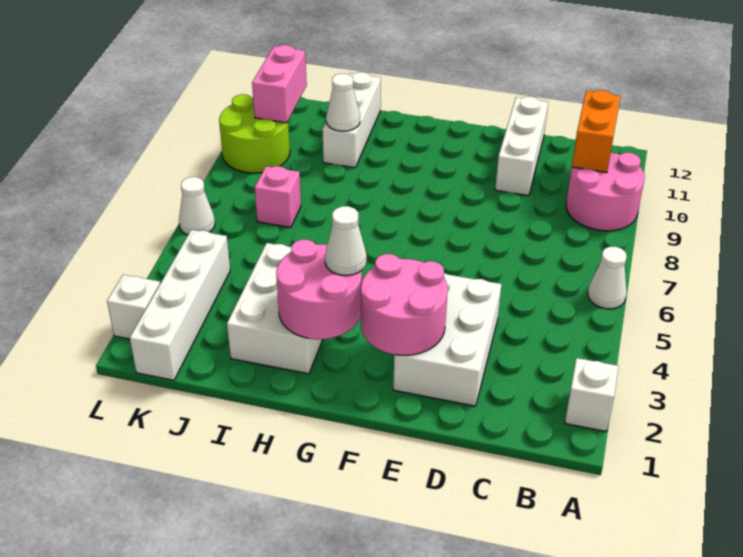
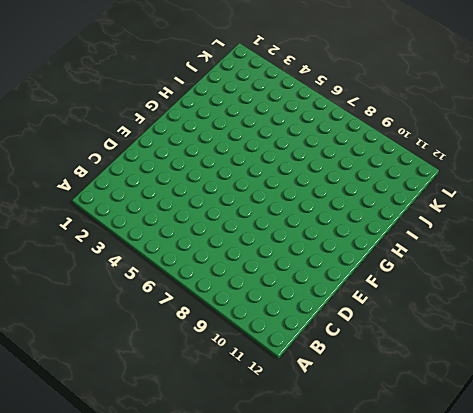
none -> white brick A2 level 1
none -> white cone A6 level 1
none -> pink round brick A9:B10 level 1

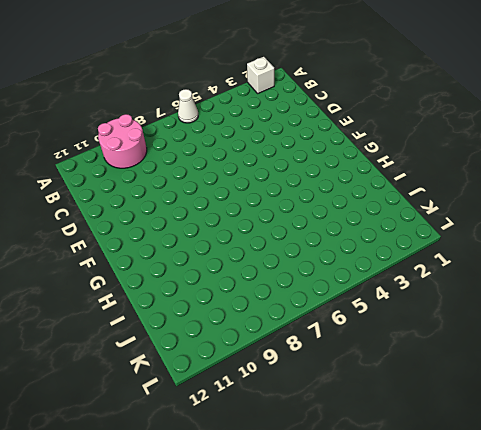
none -> white brick D2:E4 level 1
none -> white brick D10:D12 level 1
none -> white brick H2:I4 level 1

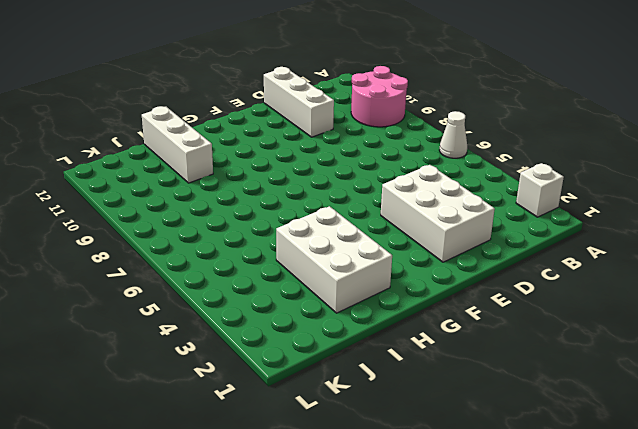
none -> pink brick J7 level 1
none -> white brick K1:K4 level 1
none -> lime round brick K9:L10 level 1

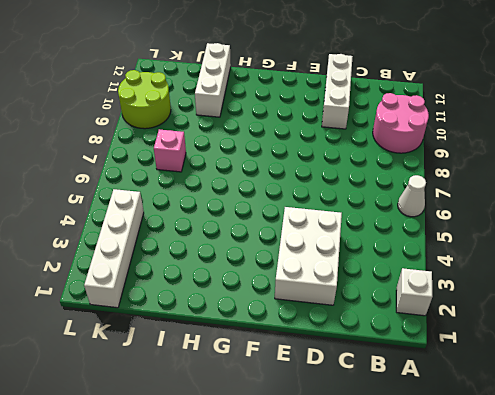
none -> white brick H2:I4 level 1
none -> white brick L2 level 1
none -> white cone L6 level 1

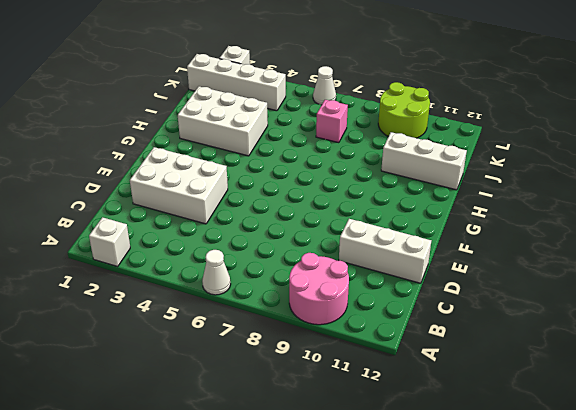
none -> orange brick B10:B11 level 2
none -> pink round brick E2:F3 level 2
none -> pink round brick G2:H3 level 2

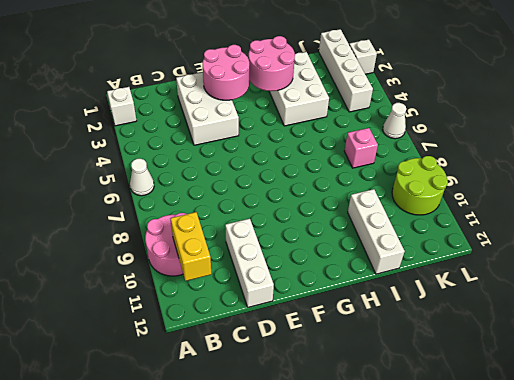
yellow brick B10:B11 level 2 -> orange brick B10:B11 level 2
none -> white cone I10 level 2
none -> pink brick K10:K11 level 2
none -> white cone G3 level 3

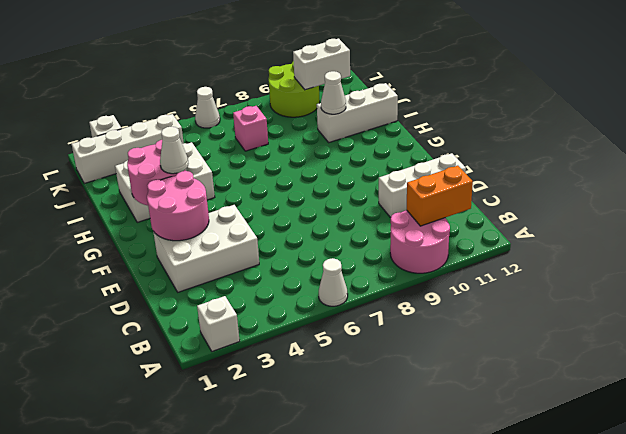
white brick K10:K11 level 2 -> pink brick K10:K11 level 2

